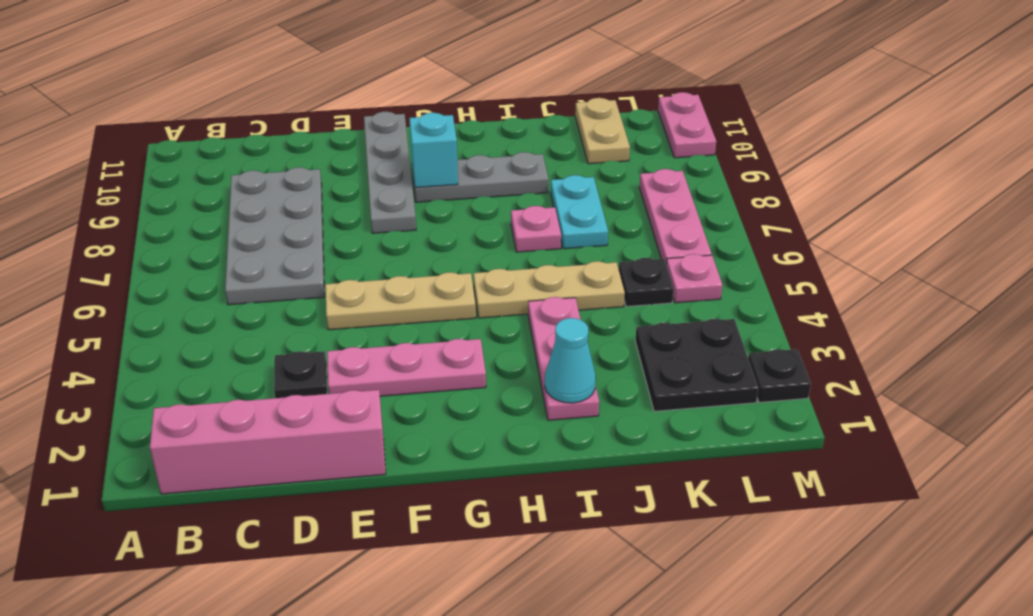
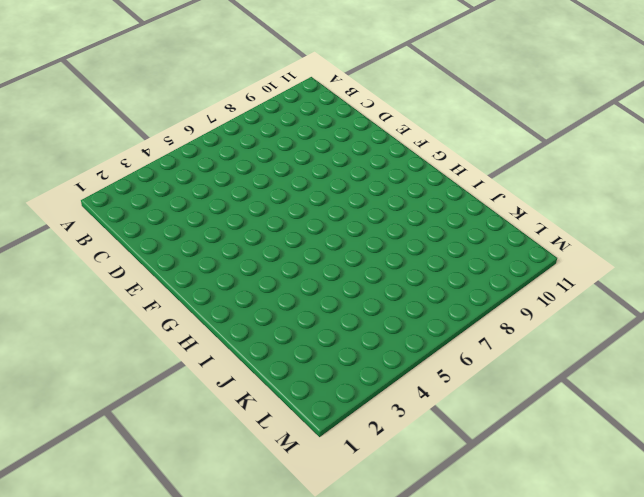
none -> pink brick B1:E1 level 1
none -> grey plate C6:D9 level 1
none -> black plate D3 level 1

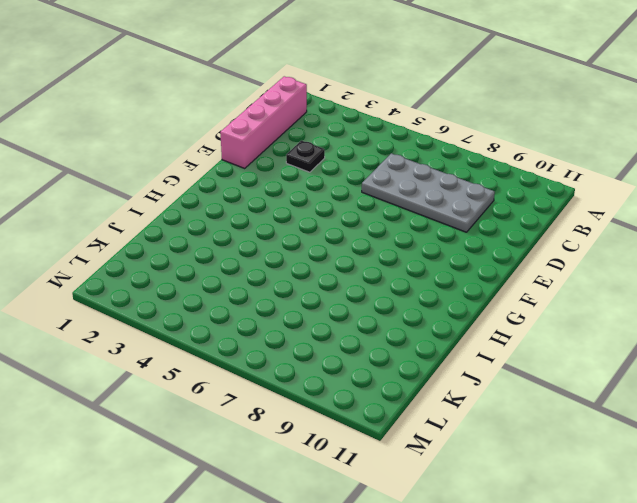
none -> pink plate E3:G3 level 1
none -> tan plate E5:G5 level 1
none -> grey plate F8:F11 level 1

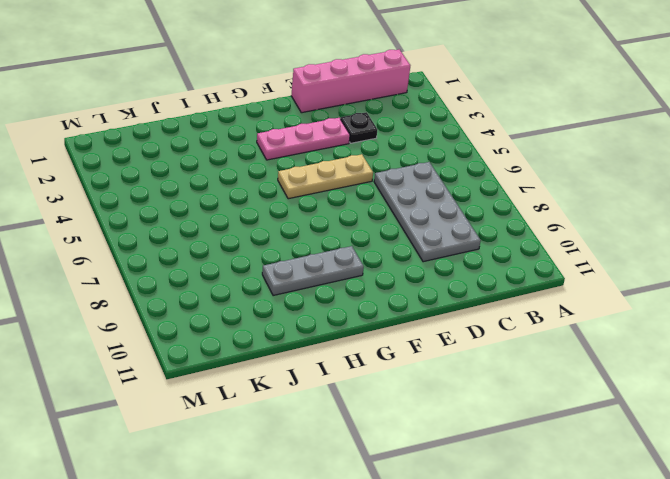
none -> grey plate F8:F11 level 1
none -> tan plate H5:J5 level 1
none -> pink plate I2:I4 level 1

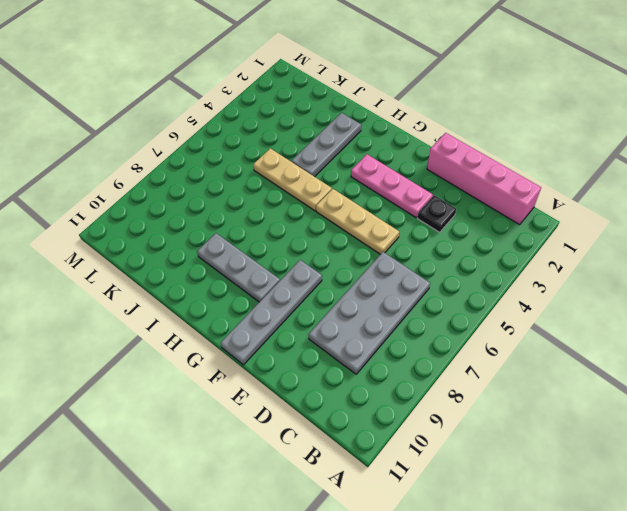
grey plate I2:I4 level 1 -> pink plate I2:I4 level 1
none -> pink plate I7 level 1
none -> cyan plate J7:J8 level 1
none -> black plate K2:L3 level 1

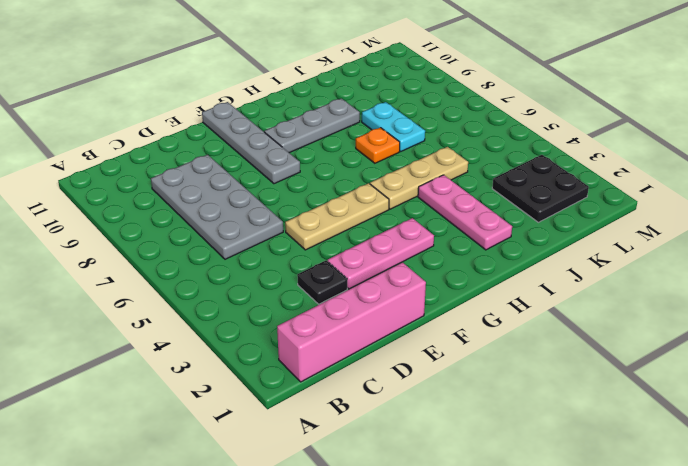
orange plate I7 level 1 -> pink plate I7 level 1
none -> black plate K5 level 1
none -> tan plate K10:K11 level 1
none -> pink plate L5 level 1

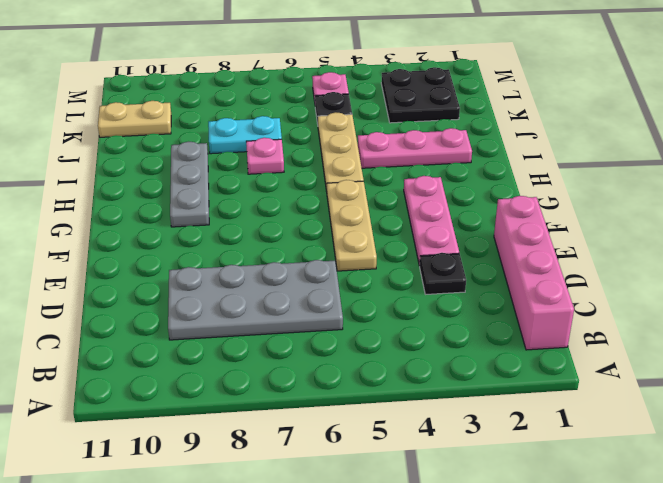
none -> grey plate F8:F11 level 1
none -> pink plate L6:L8 level 1
none -> black plate M2 level 1

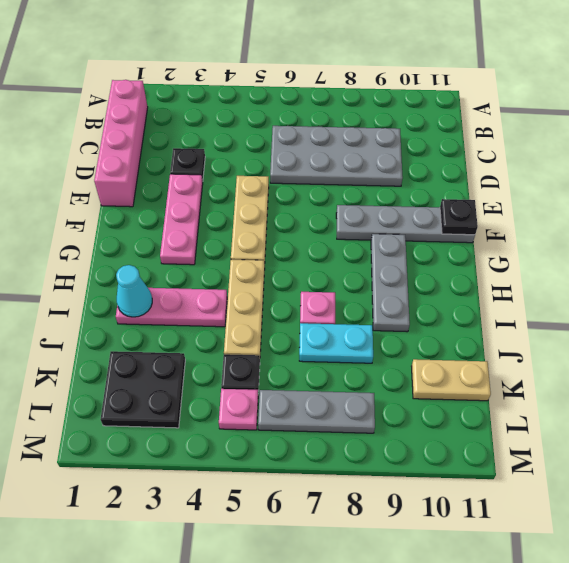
black plate F11 level 2 -> black plate M2 level 1
grey plate L6:L8 level 1 -> pink plate L6:L8 level 1
none -> pink plate M10:M11 level 1
none -> cyan brick G9 level 2

